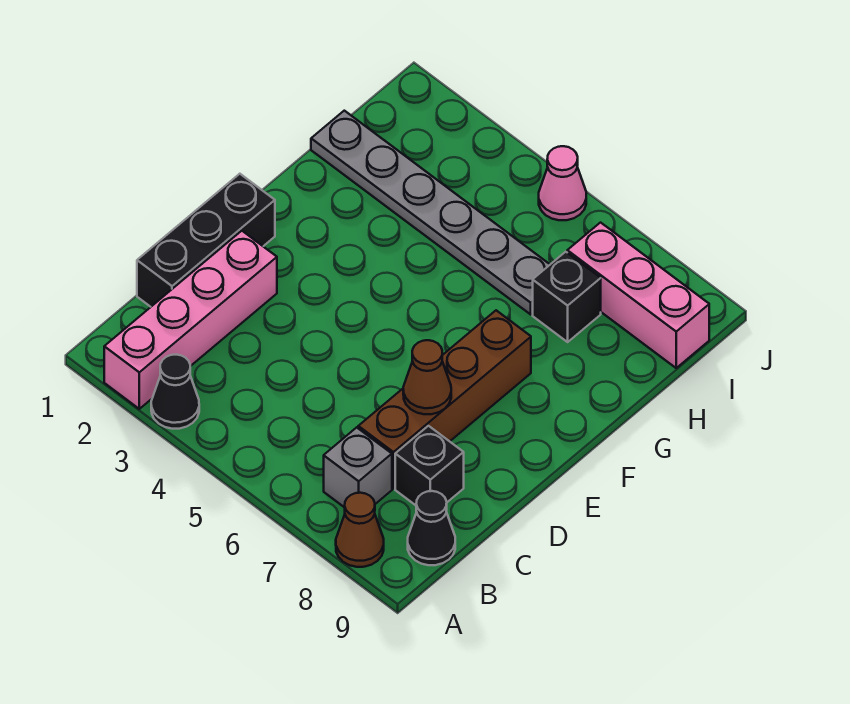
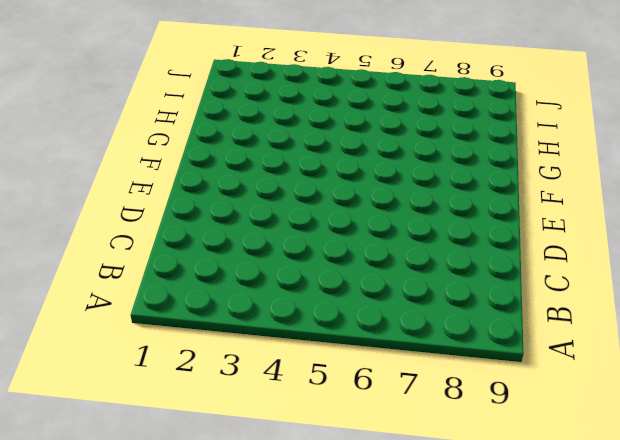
none -> pink brick A2:D2 level 1
none -> black cone A3 level 1
none -> brown cone A8 level 1

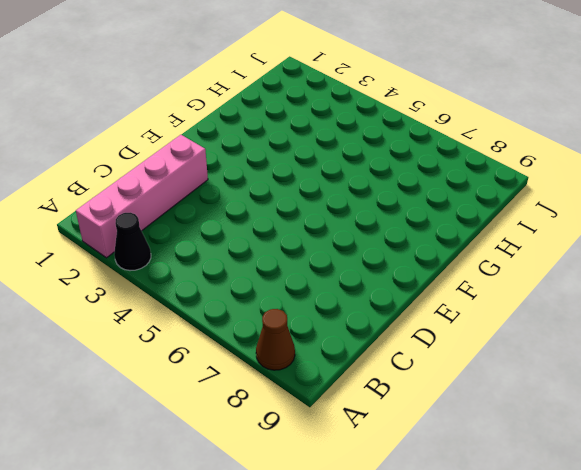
none -> grey brick B7 level 1
none -> black cone B9 level 1
none -> black brick C1:E1 level 1

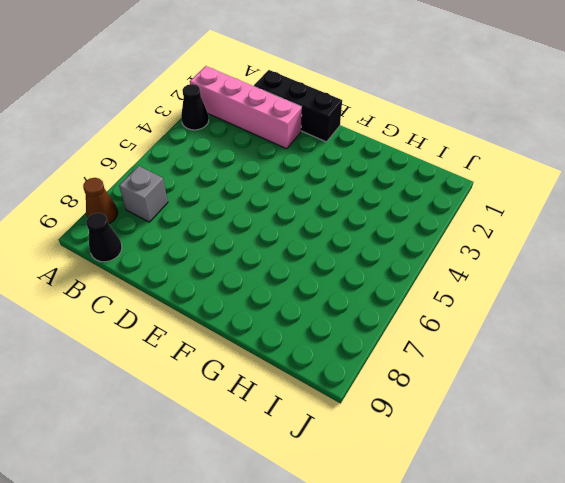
none -> brown brick C7:F7 level 1
none -> black brick C8 level 1
none -> grey plate H1:H6 level 1

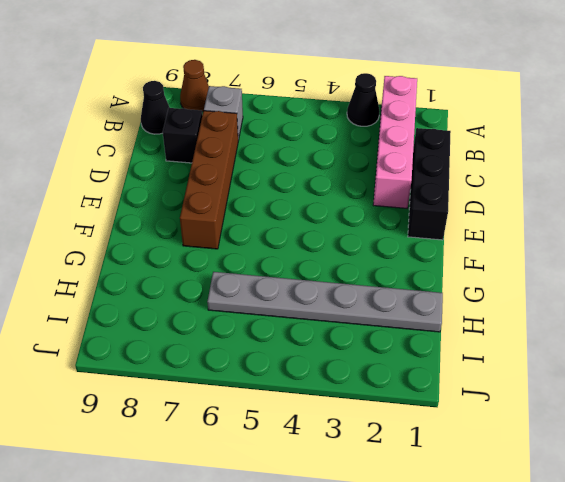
none -> black brick H7 level 1
none -> pink brick I7:I9 level 1
none -> pink cone J5 level 1

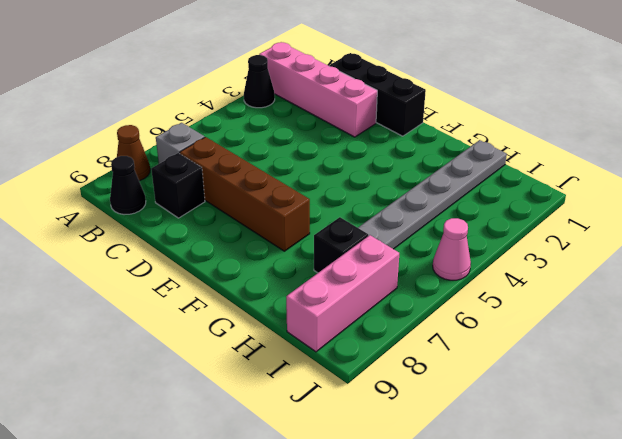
none -> brown cone D7 level 2

